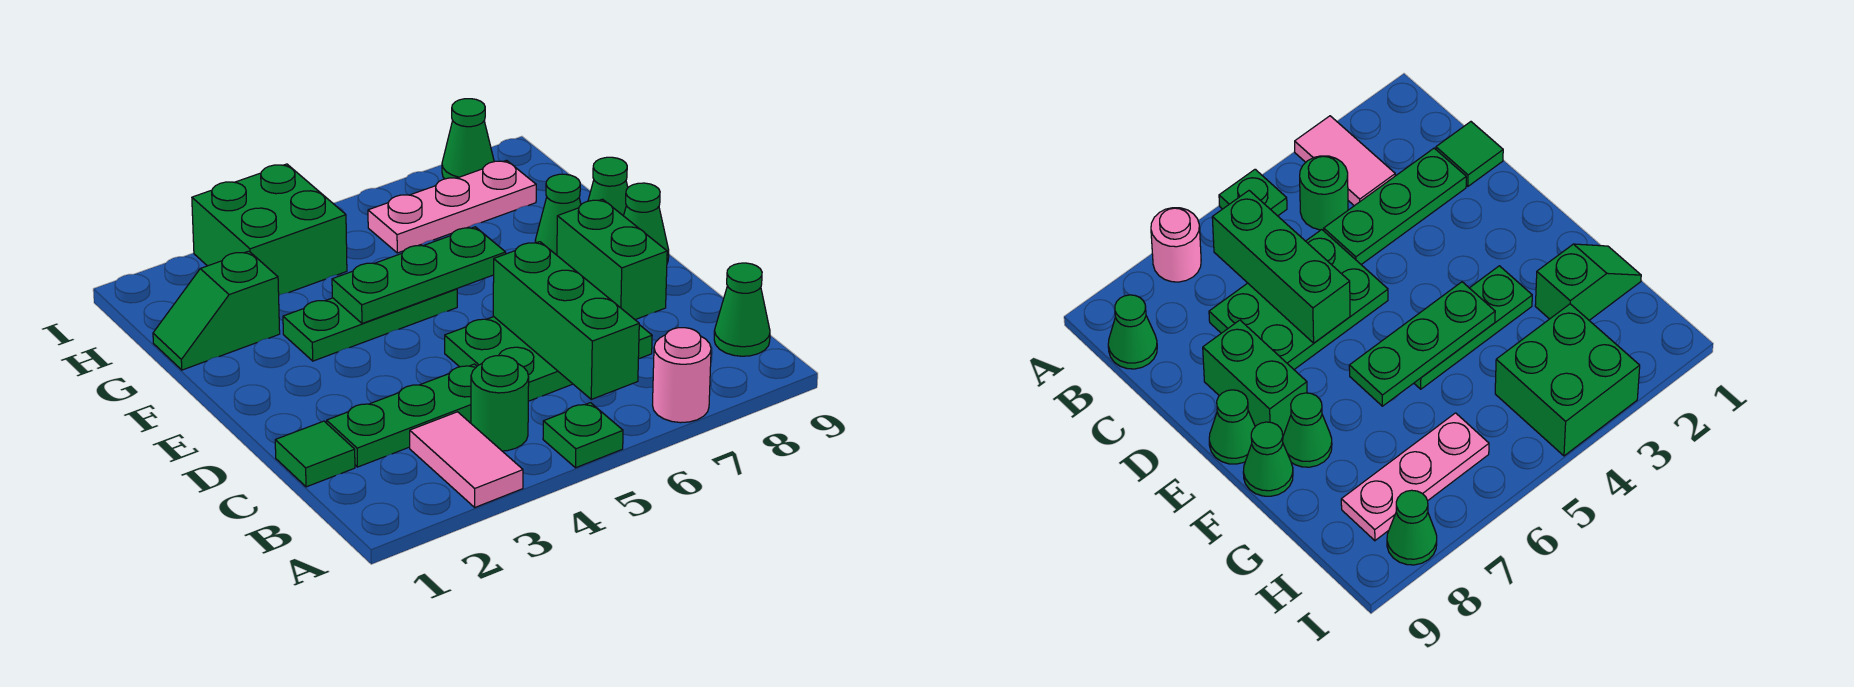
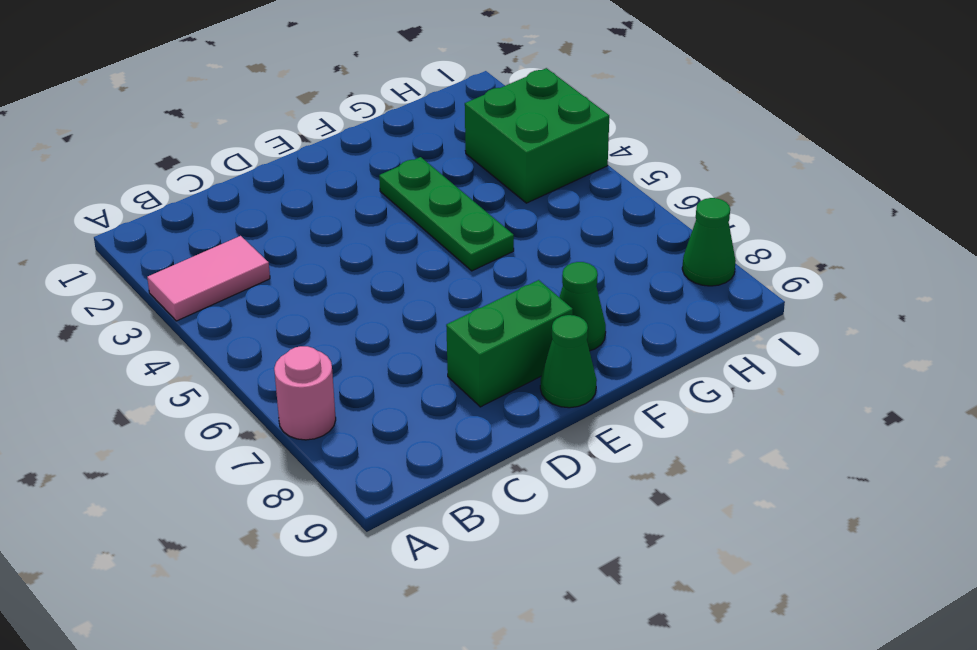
none -> green plate A5 level 1
none -> green round brick B4 level 1
none -> green cone B9 level 1

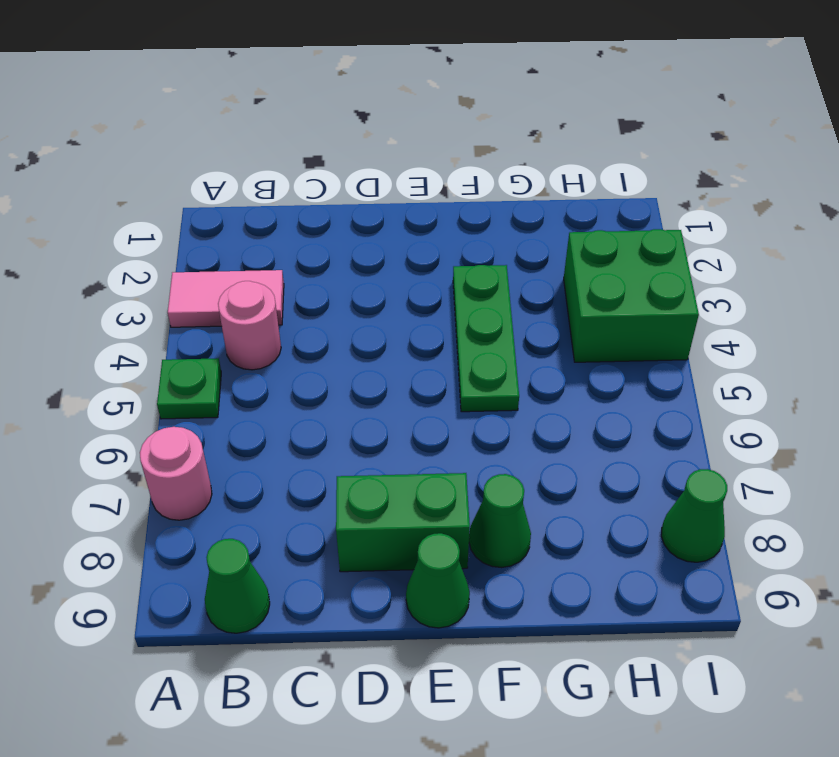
pink round brick B4 level 1 -> green round brick B4 level 1
none -> green tile C1 level 1
none -> green plate C2:C4 level 1
none -> green plate C5:D7 level 1

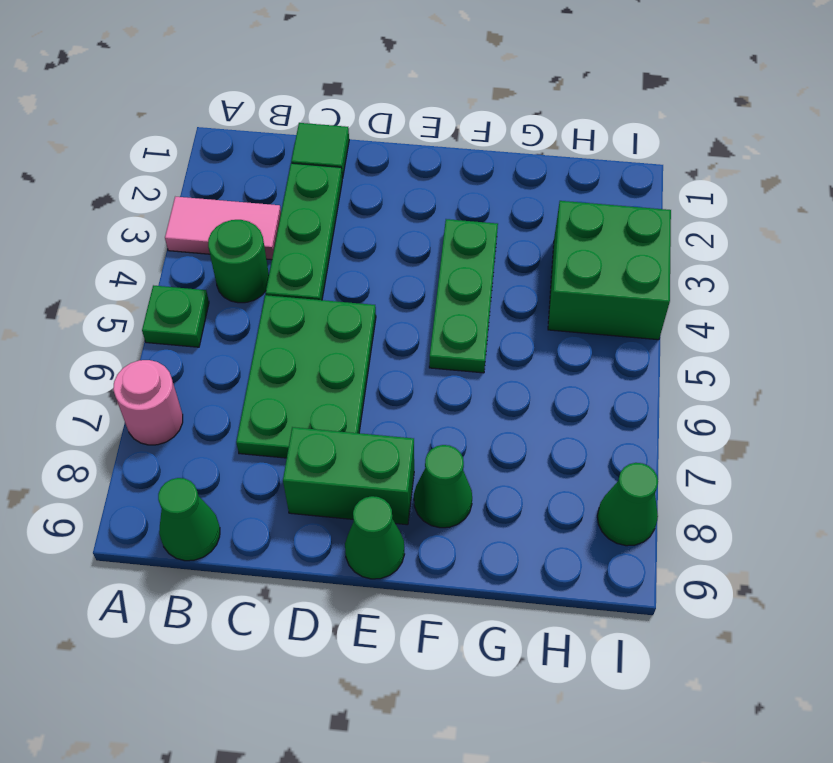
none -> green cone F9 level 1
none -> green slope G1:G2 level 1 top 2
none -> pink plate H6:H8 level 1

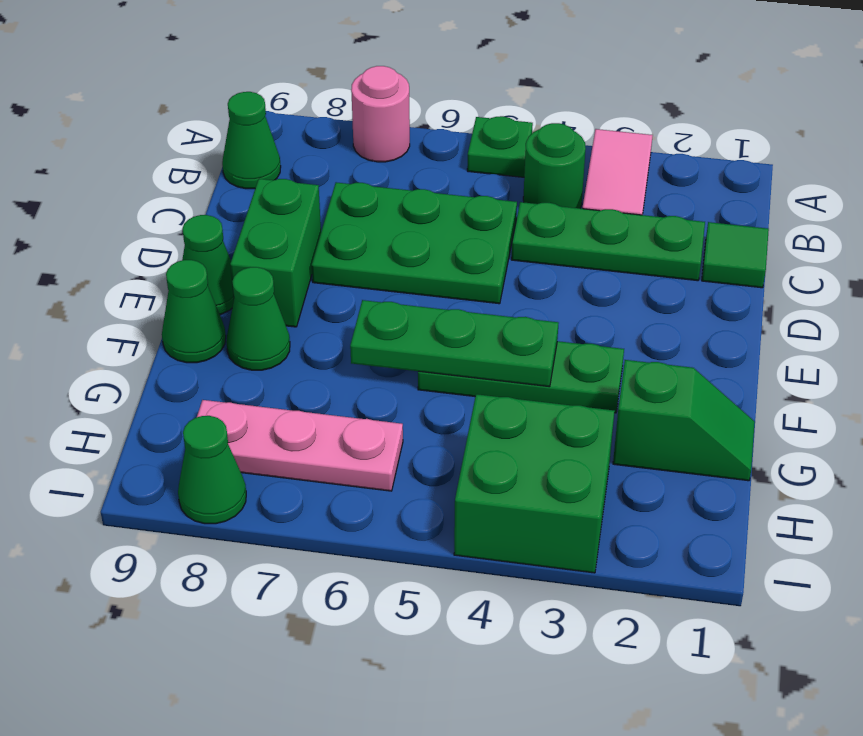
none -> green brick B6:D6 level 2

